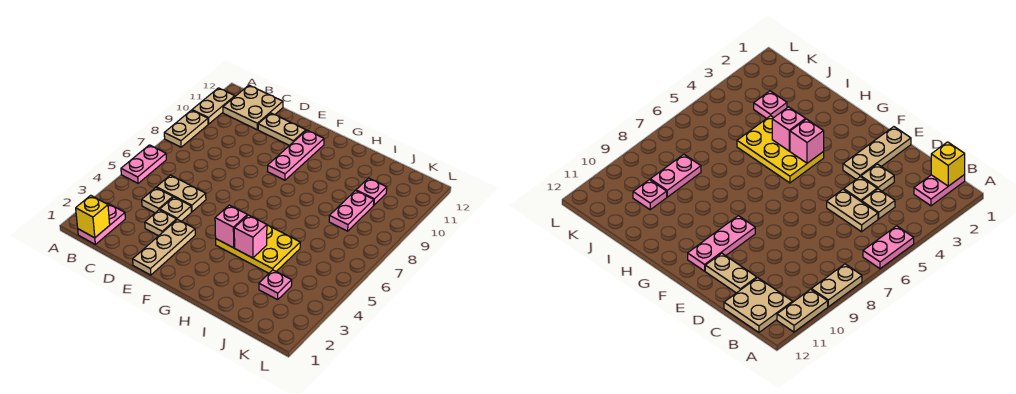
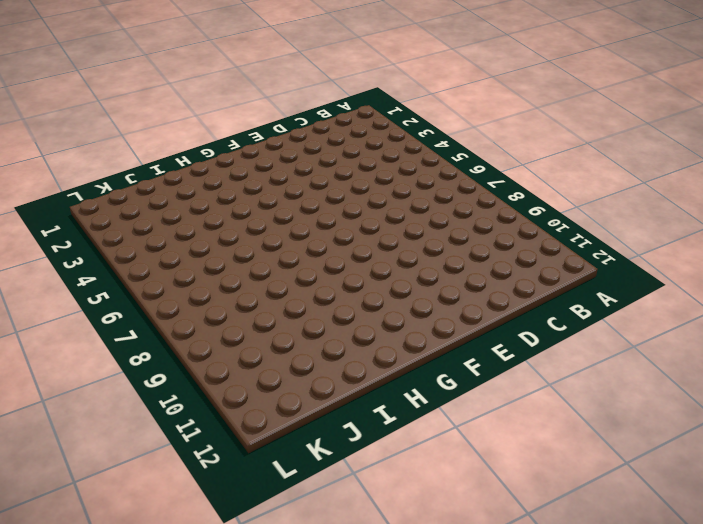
none -> pink plate A5:A6 level 1
none -> tan plate A8:A9 level 1
none -> tan plate A10:A11 level 1

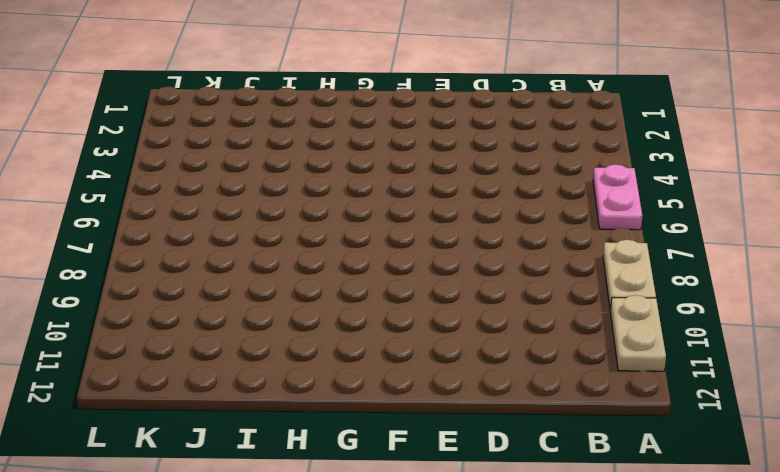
none -> pink plate B1:B2 level 1
none -> tan plate B11:C12 level 1
none -> tan plate C4 level 1

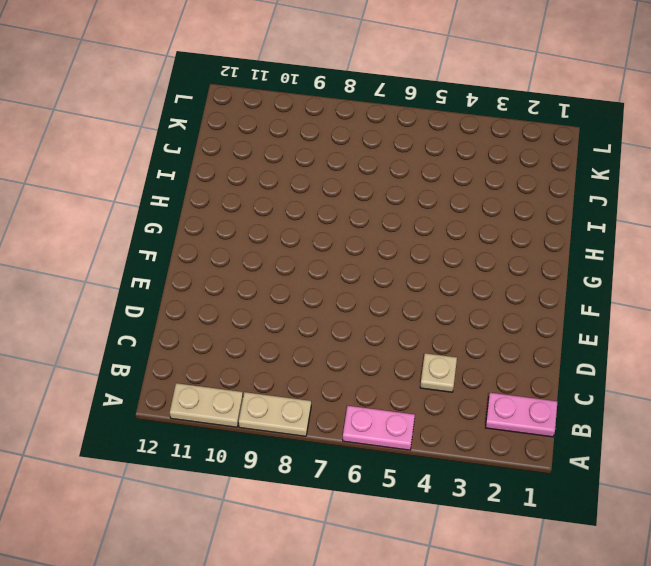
none -> tan plate B11:C12 level 1
none -> tan plate C5:D5 level 1
none -> tan plate D3 level 1

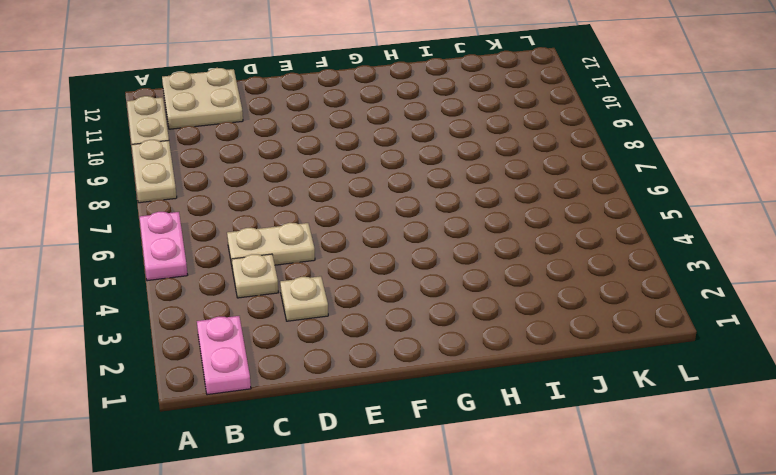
none -> tan plate D4 level 1
none -> tan plate D11:E11 level 1
none -> tan plate E1:E3 level 1

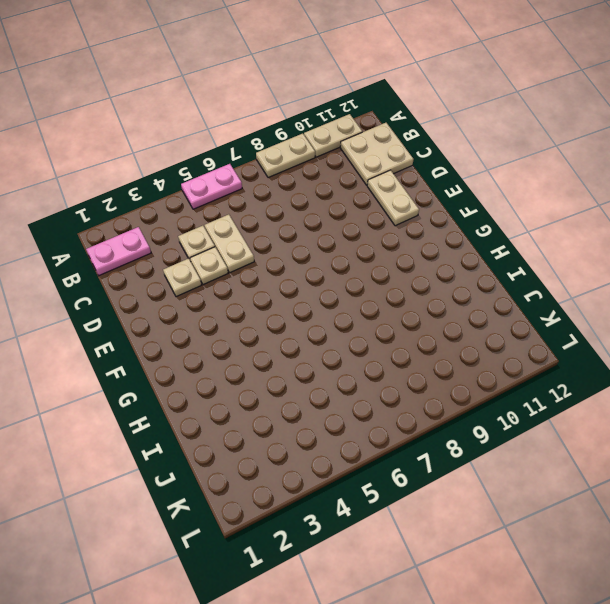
none -> tan plate E1:E3 level 1
none -> pink plate F9:F11 level 1
none -> yellow plate G4:I5 level 1

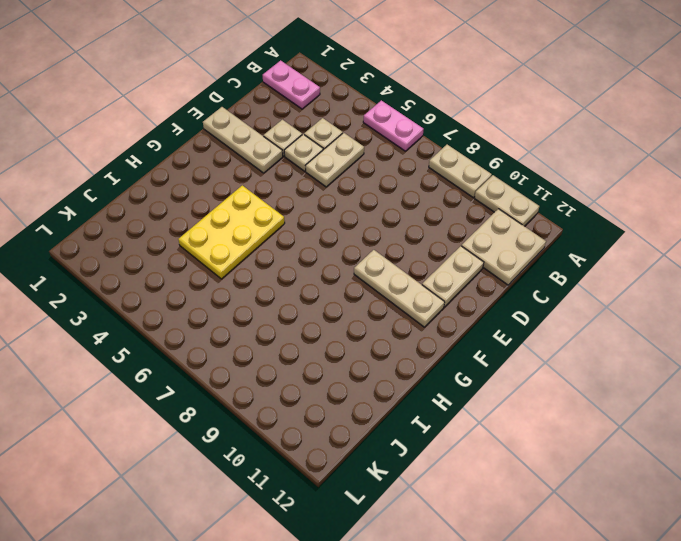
tan plate F9:F11 level 1 -> pink plate F9:F11 level 1
none -> pink plate J3 level 1
none -> pink plate J8:J9 level 1
none -> pink plate J10 level 1

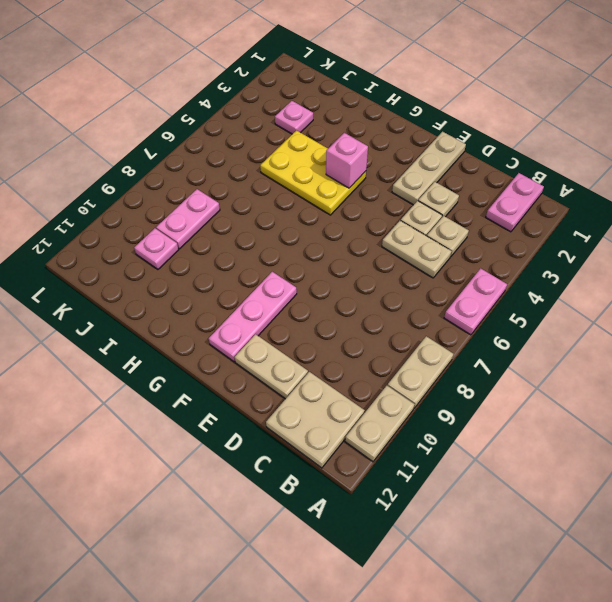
none -> yellow brick B1 level 2
none -> pink brick H4 level 2

